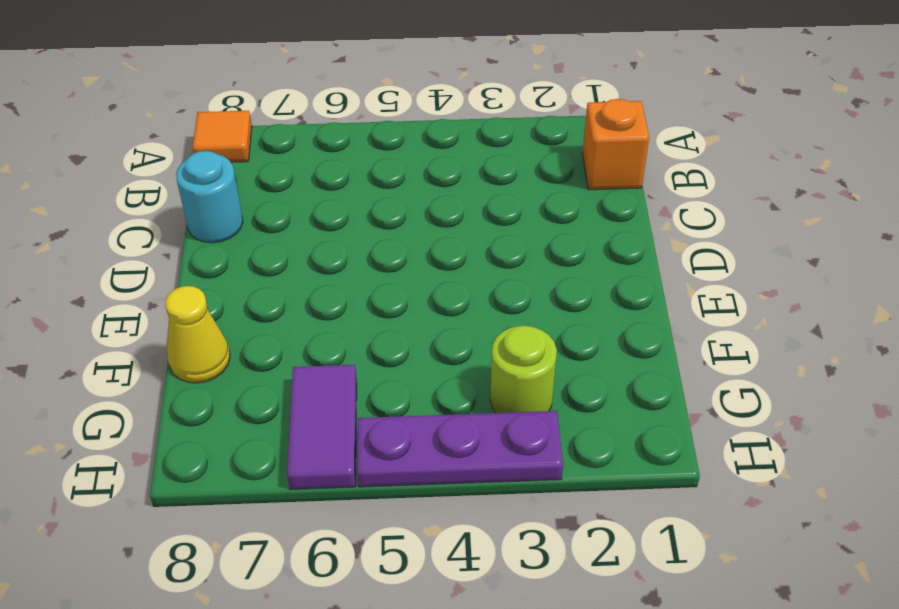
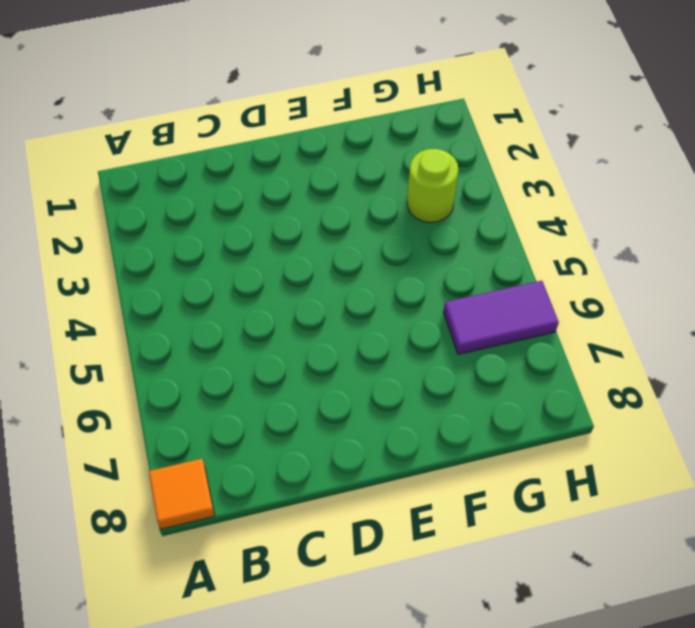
none -> orange brick B1 level 1
none -> cyan round brick C8 level 1

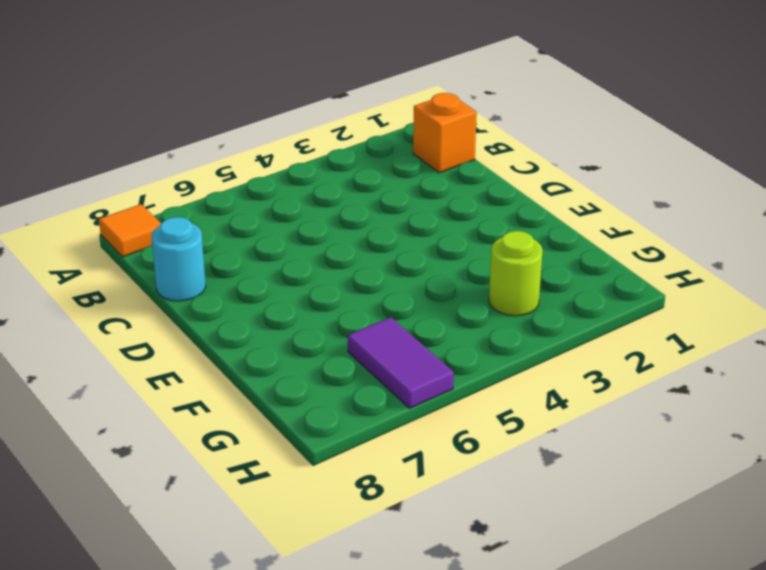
none -> yellow cone F8 level 1
none -> purple plate H3:H5 level 1

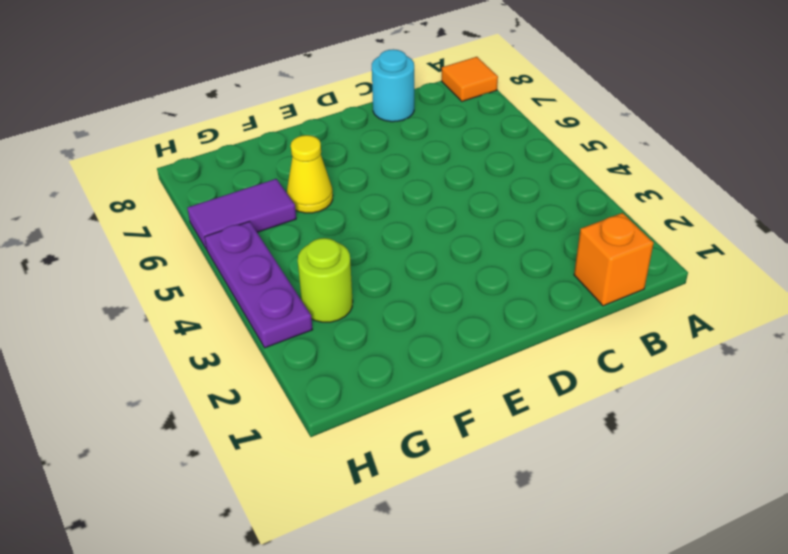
yellow cone F6 level 1 -> yellow cone F8 level 1

